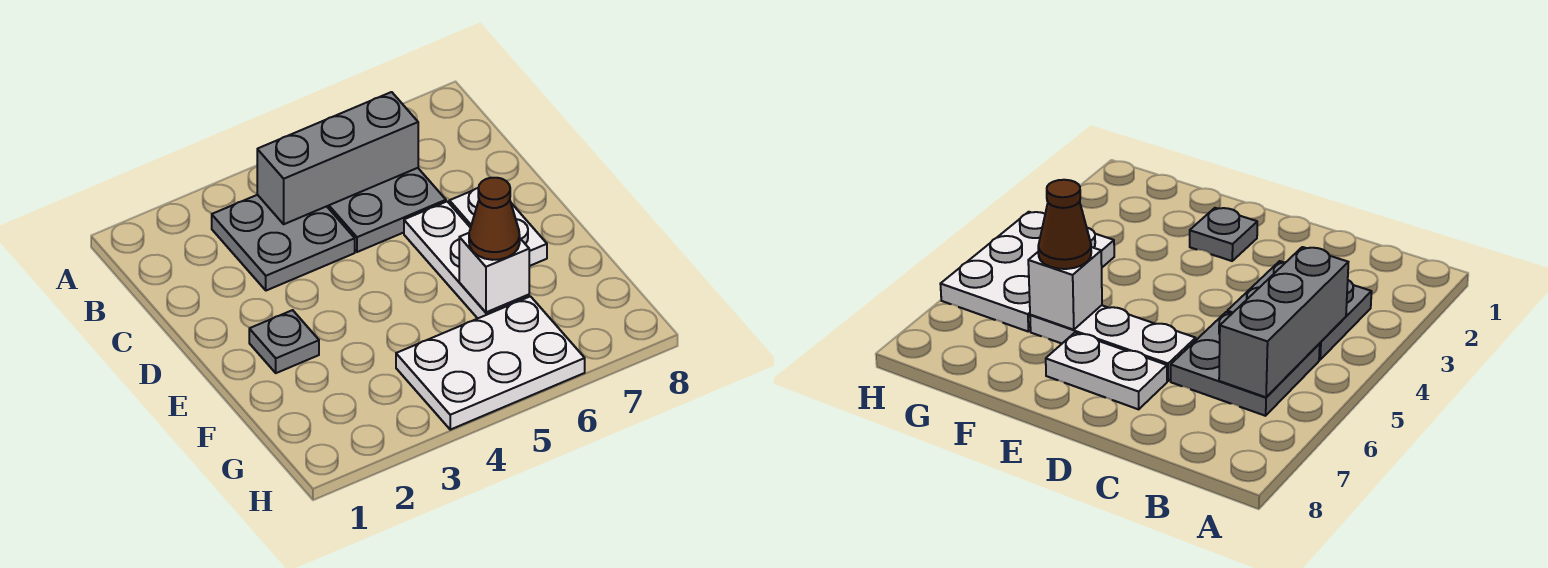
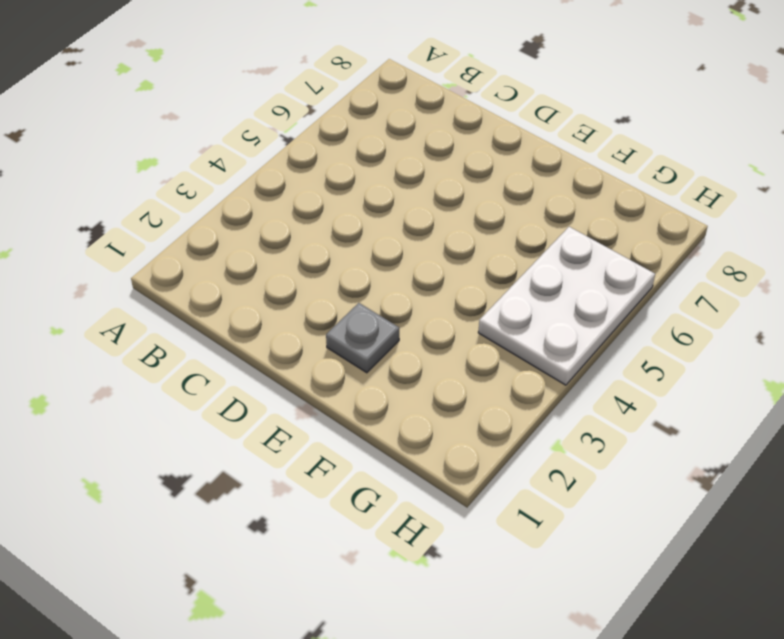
none -> grey plate B3:C4 level 1
none -> grey plate B5:C6 level 1

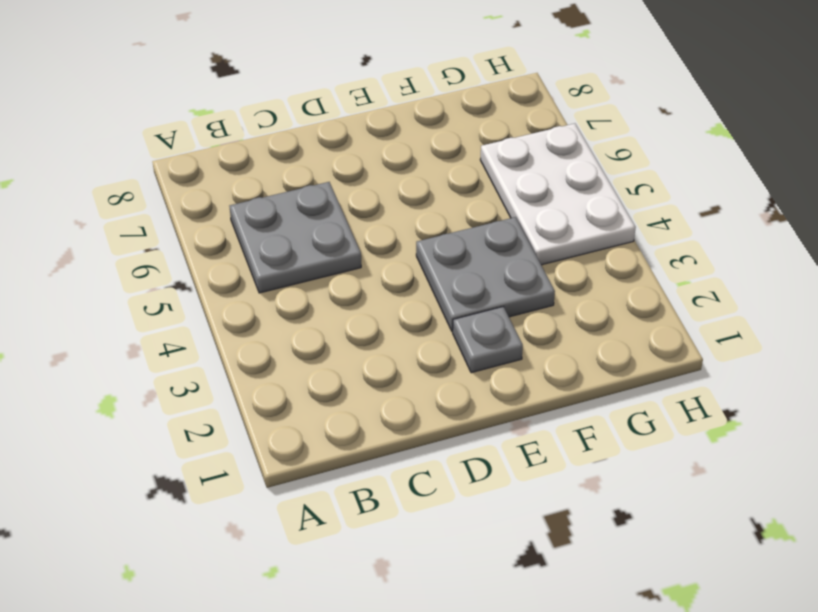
grey plate E3:F4 level 1 -> grey plate B3:C4 level 1
none -> white plate D6:F6 level 1
none -> white plate D7:E7 level 1

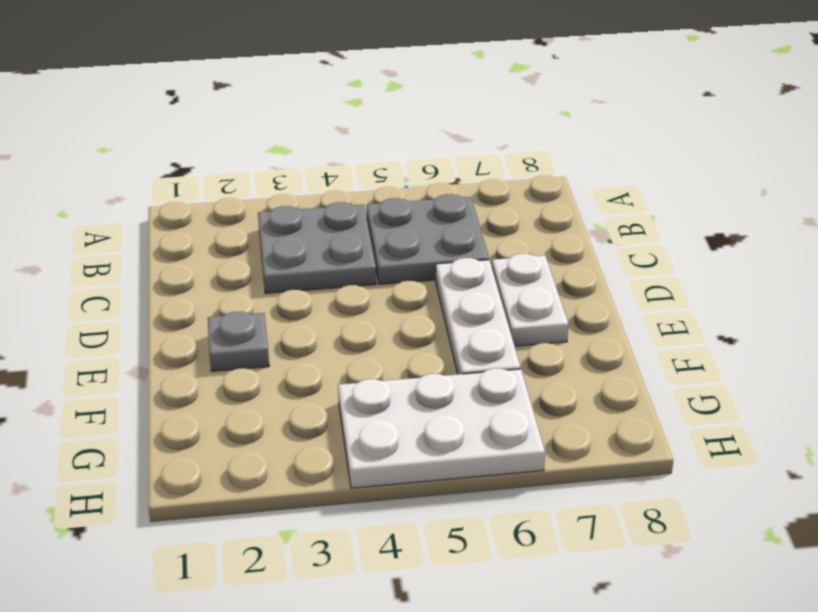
none -> grey brick B4:B6 level 2
none -> white brick F6 level 2

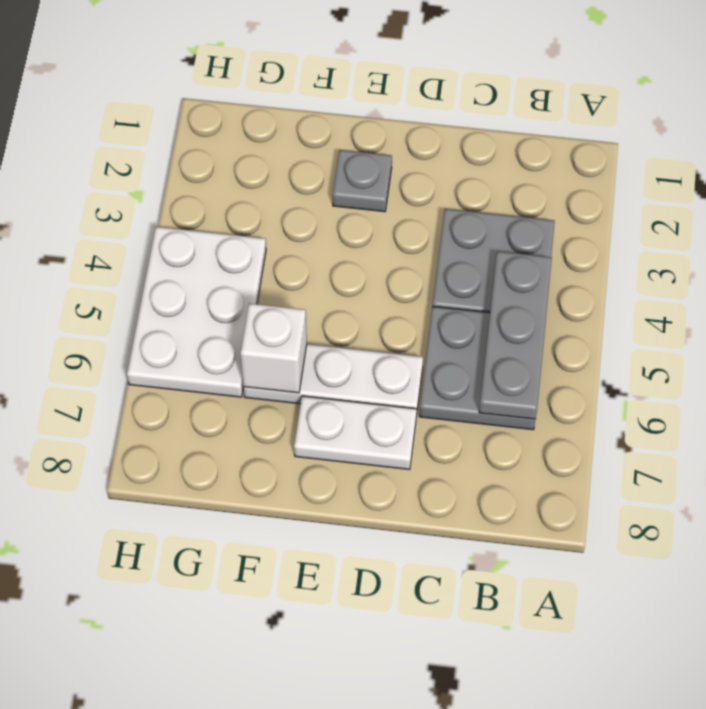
grey plate B4:B6 level 2 -> grey brick B4:B6 level 2
none -> brown cone F6 level 3

